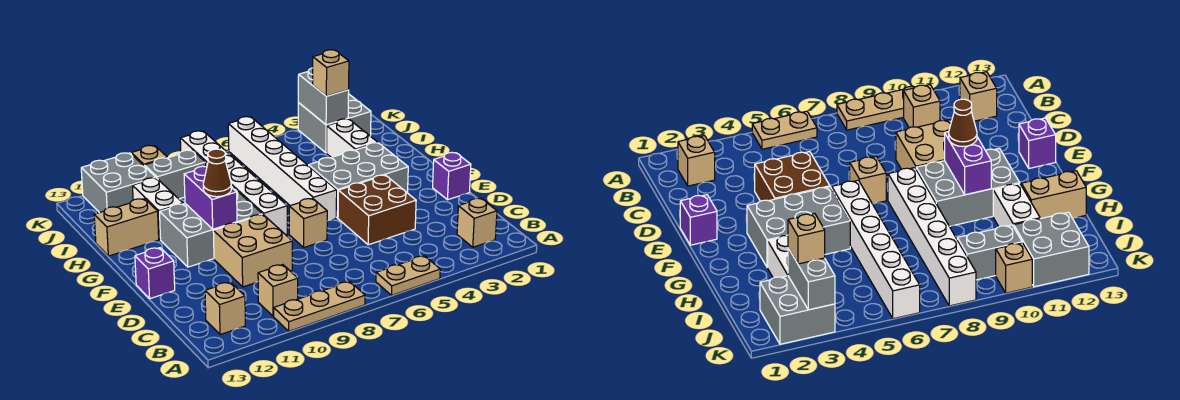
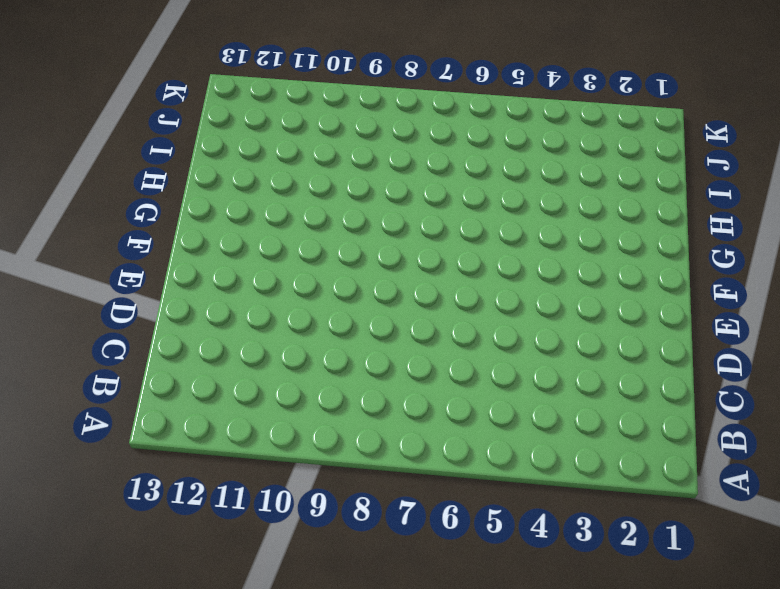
none -> tan plate A5:A6 level 1
none -> tan plate A8:A10 level 1
none -> tan brick B2 level 1

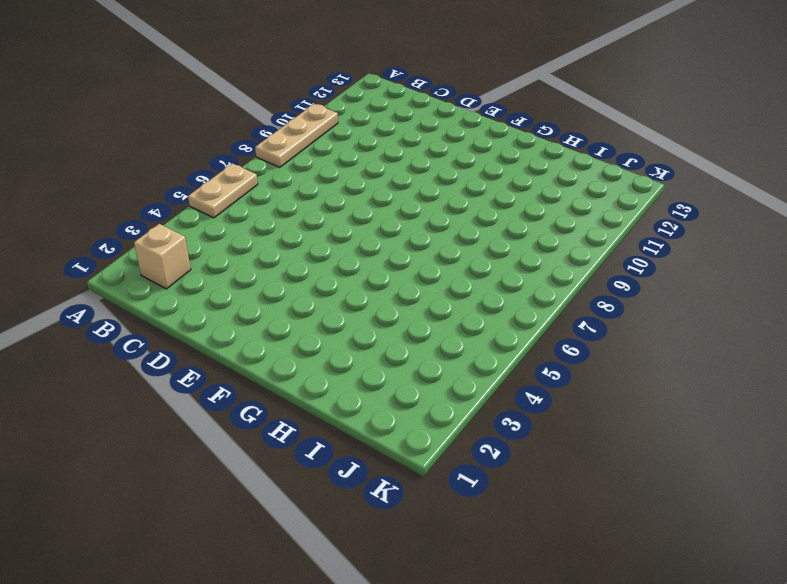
none -> tan brick B10 level 1
none -> tan brick B12 level 1
none -> brown brick D4:E5 level 1

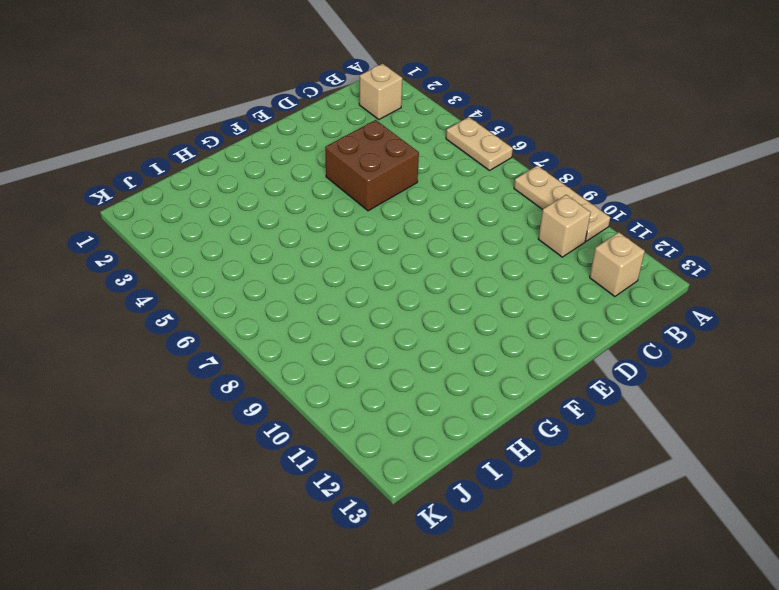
none -> tan brick D9:E10 level 1
none -> purple brick E1 level 1
none -> tan brick E7 level 1

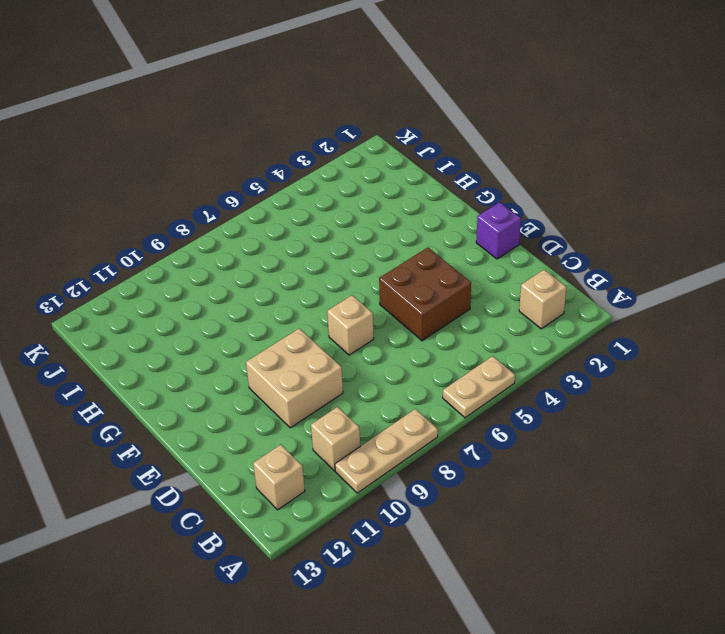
none -> purple brick E13 level 1
none -> grey brick F3:G5 level 1
none -> white brick F6:K6 level 1

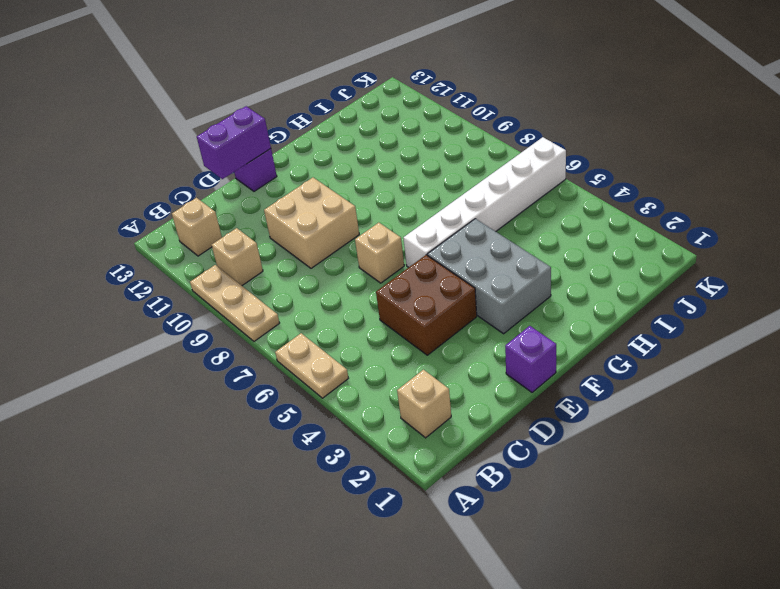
purple brick D13:E13 level 2 -> purple brick F10:G10 level 2
none -> white brick F8:K8 level 1
none -> grey brick F9:G11 level 1
none -> white brick H3:I3 level 1

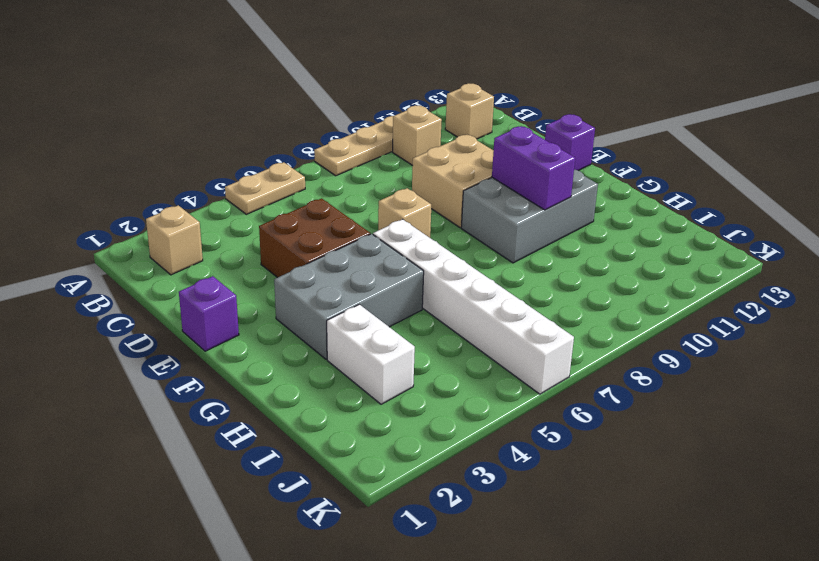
none -> white brick F8:K8 level 1
none -> white brick H11:I11 level 1
none -> tan brick H12:H13 level 1

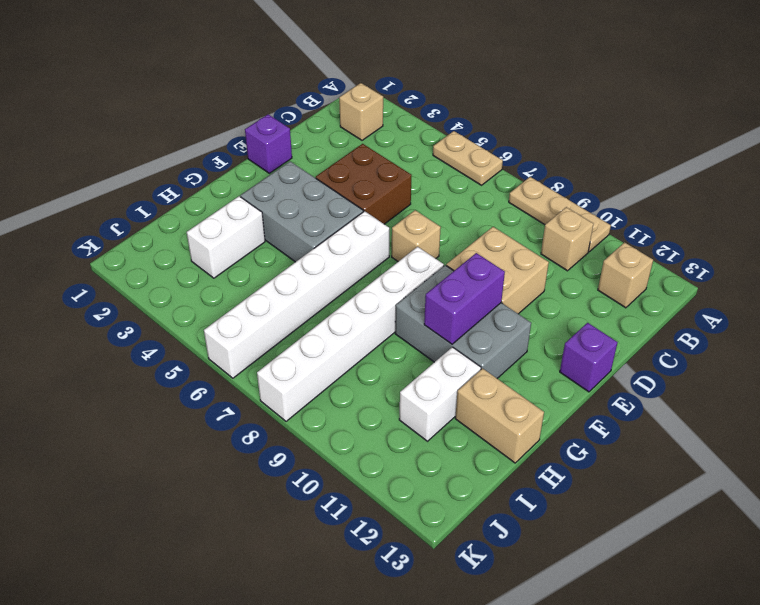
none -> grey brick J2:K3 level 1
none -> grey brick J9:J10 level 1
none -> grey brick J11:K12 level 1

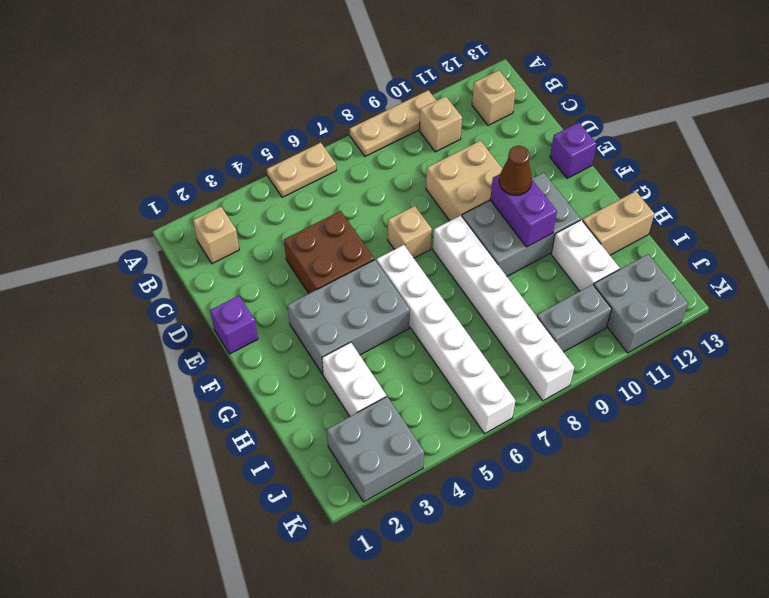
none -> tan brick K10 level 1
none -> grey brick J3:K3 level 2
none -> tan brick J3 level 3

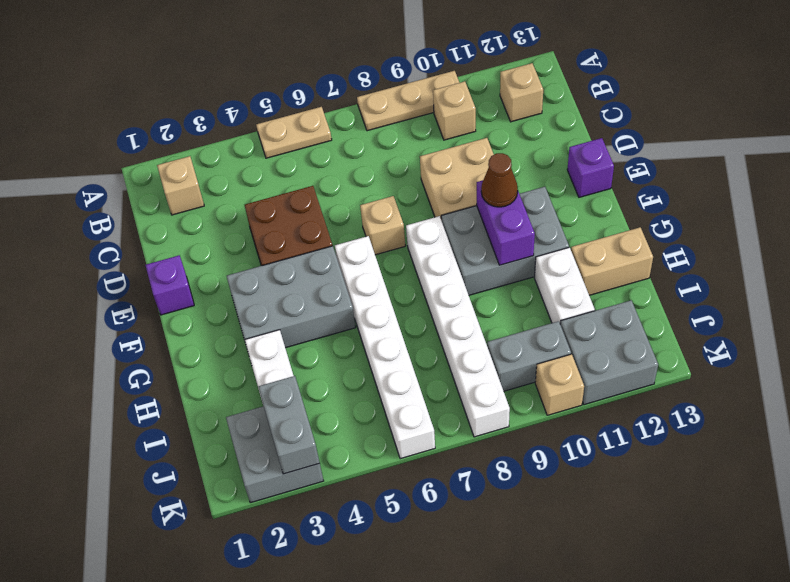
none -> tan brick J3 level 3

